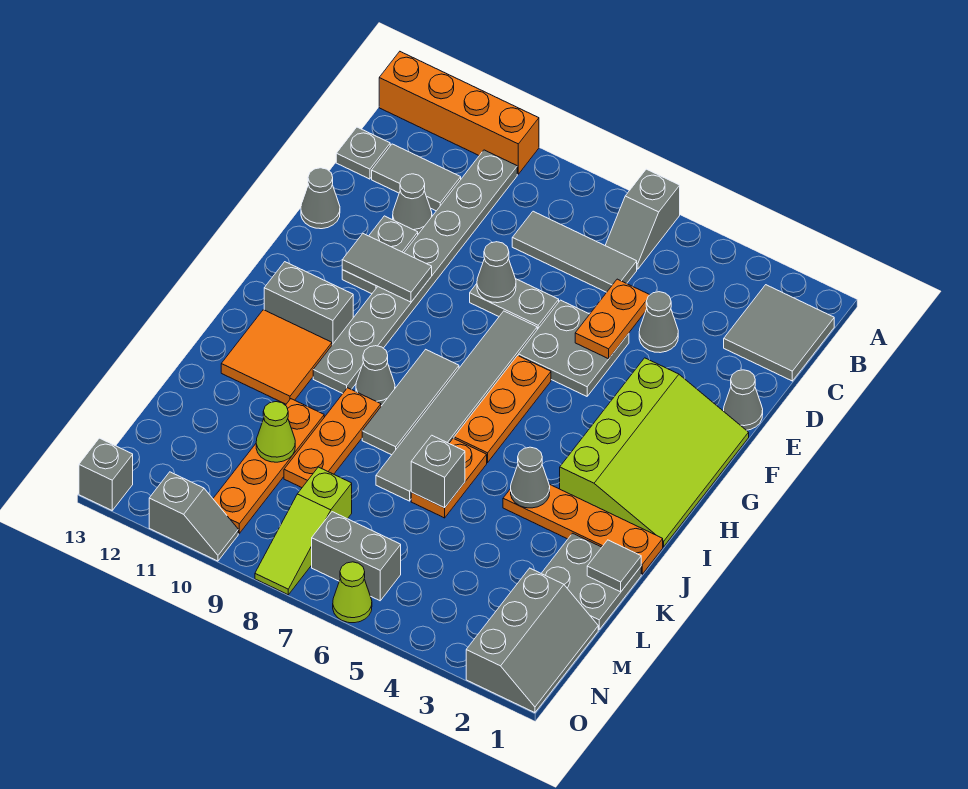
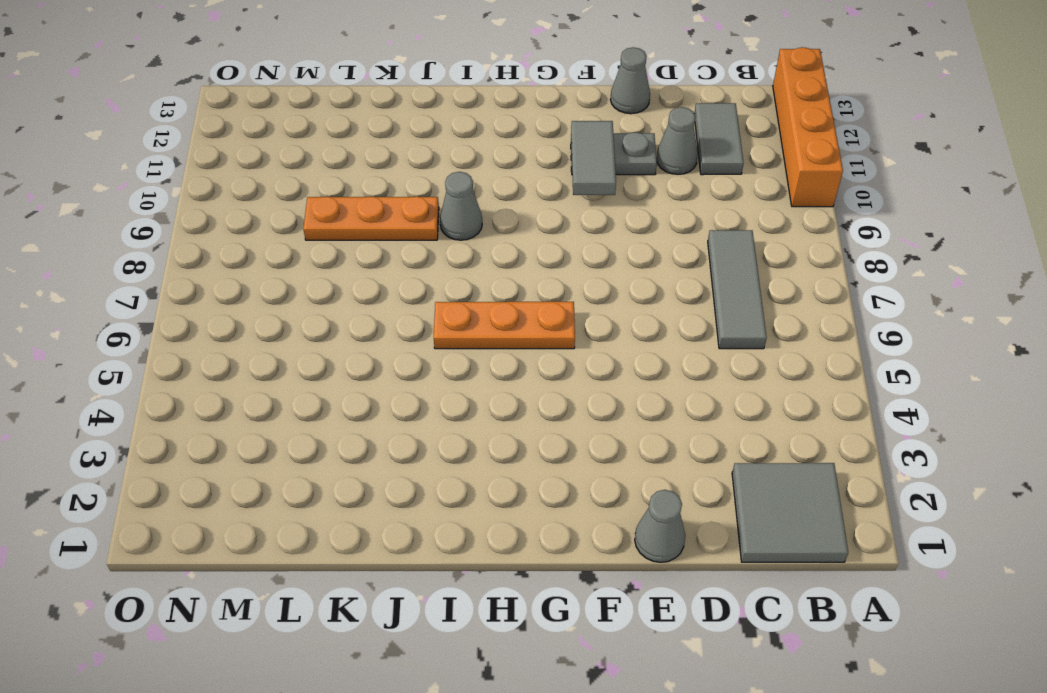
none -> grey slope A6:B6 level 1 top A
none -> grey plate B10:I10 level 1
none -> grey plate C13 level 1
none -> grey cone D4 level 1

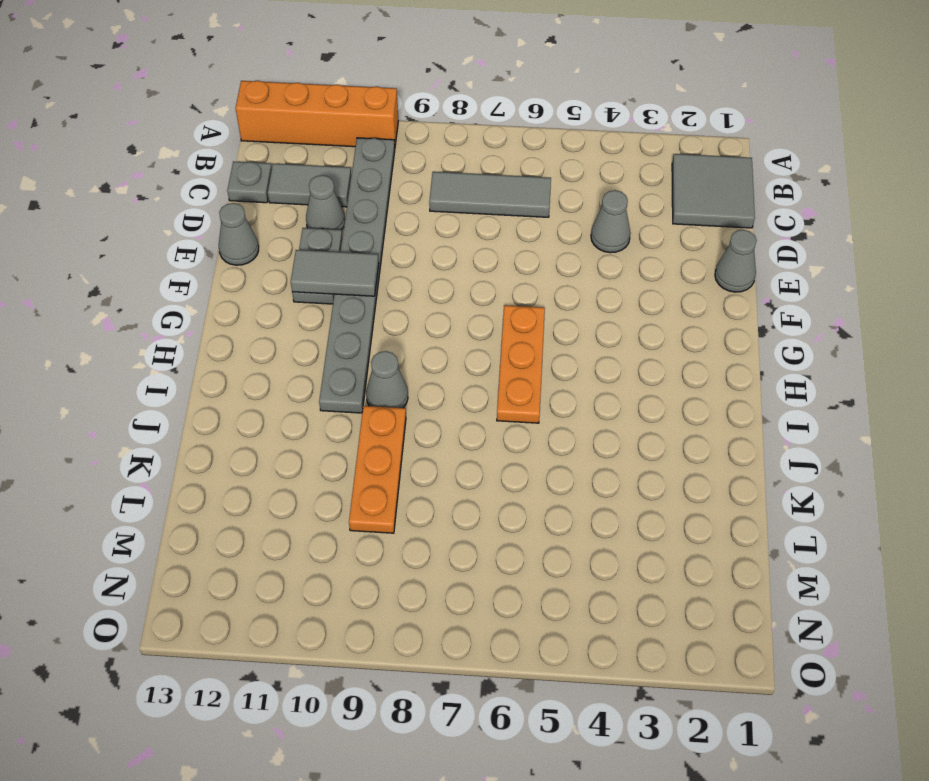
none -> grey slope A6:B6 level 1 top A
none -> grey plate E5:F6 level 1
none -> grey plate E7:E8 level 1
none -> lime slope F1:I3 level 1 top 3

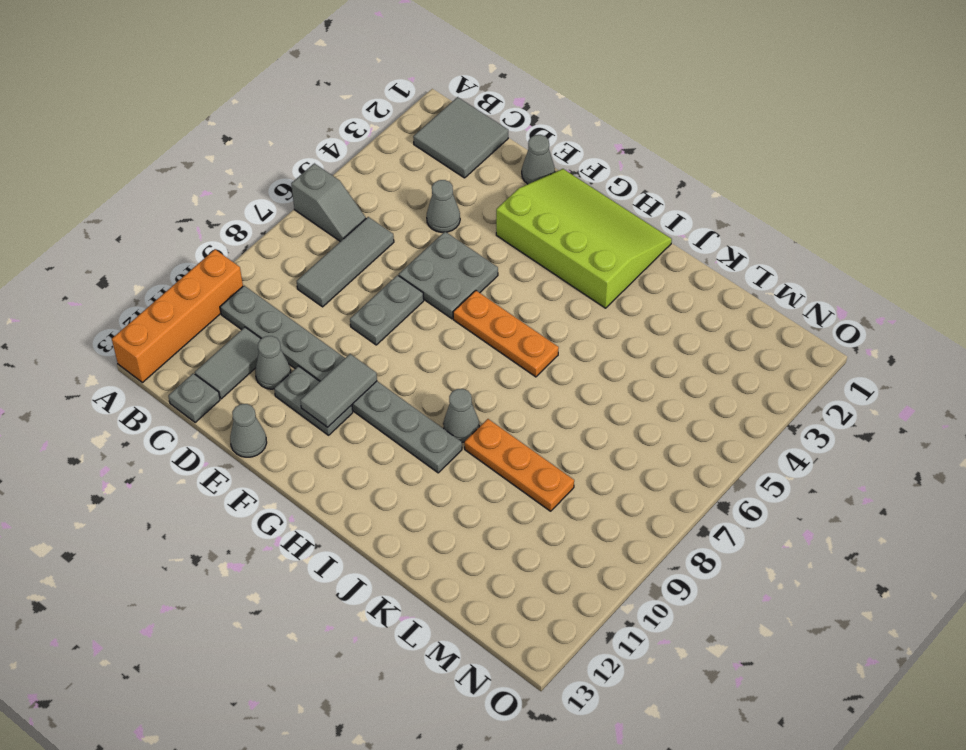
none -> grey tile F7:K7 level 1
none -> grey tile H8:J8 level 1
none -> grey brick H11:H12 level 1
none -> orange tile I11:J12 level 1

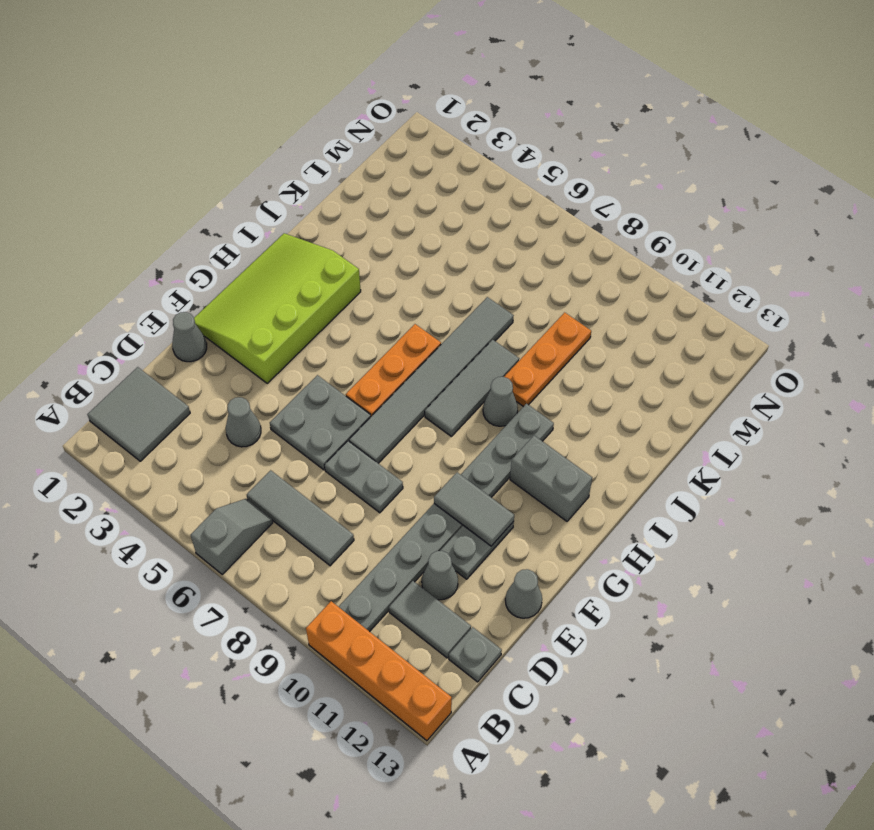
none -> orange tile I11:J12 level 1
none -> orange plate J1:J4 level 1
none -> orange plate J6:K6 level 1
none -> grey plate K1:L2 level 1

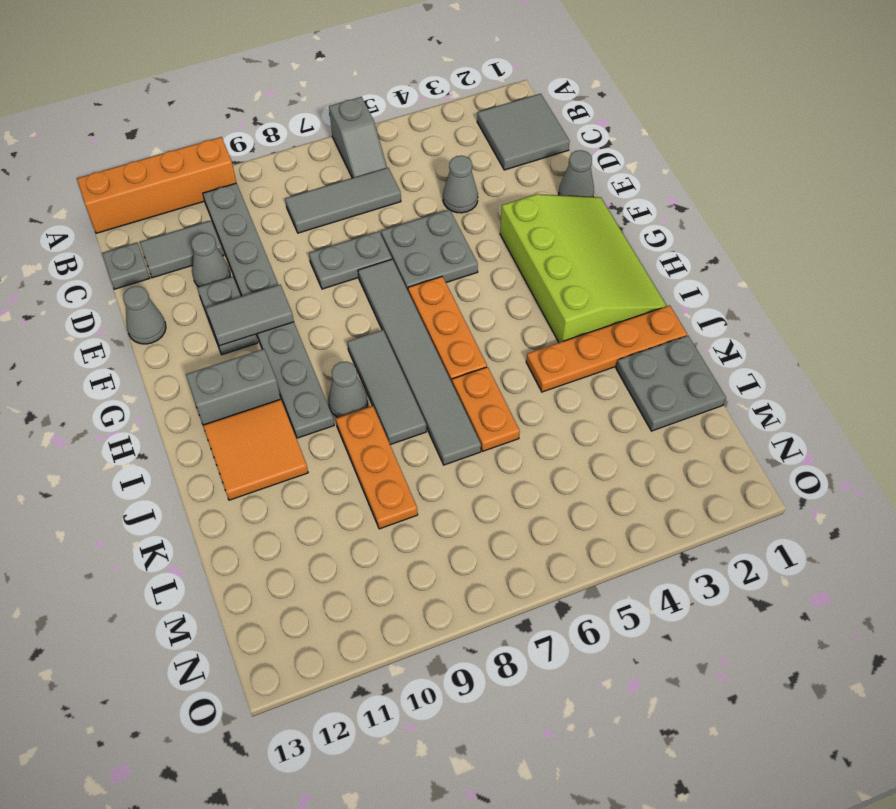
none -> orange plate K10:N10 level 1
none -> grey slope M1:O2 level 1 top 2
none -> lime slope M8:O8 level 1 top M
none -> grey brick N6:N7 level 1

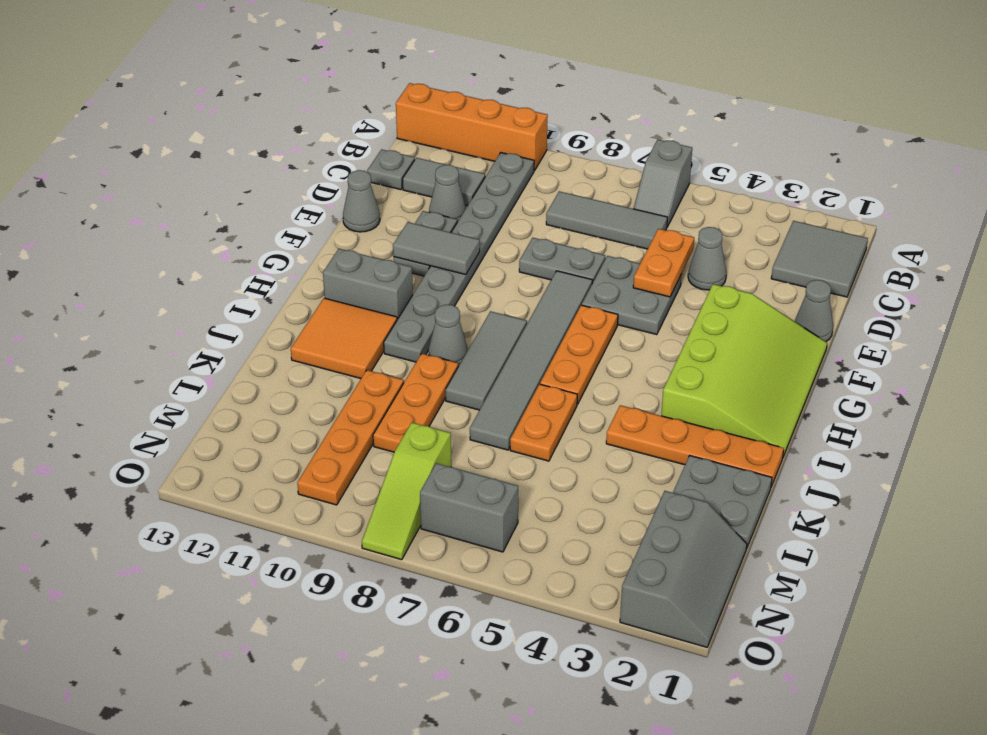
none -> lime cone O6 level 1
none -> grey slope O10:O11 level 1 top 11
none -> grey brick O13 level 1
none -> grey cone E8 level 2

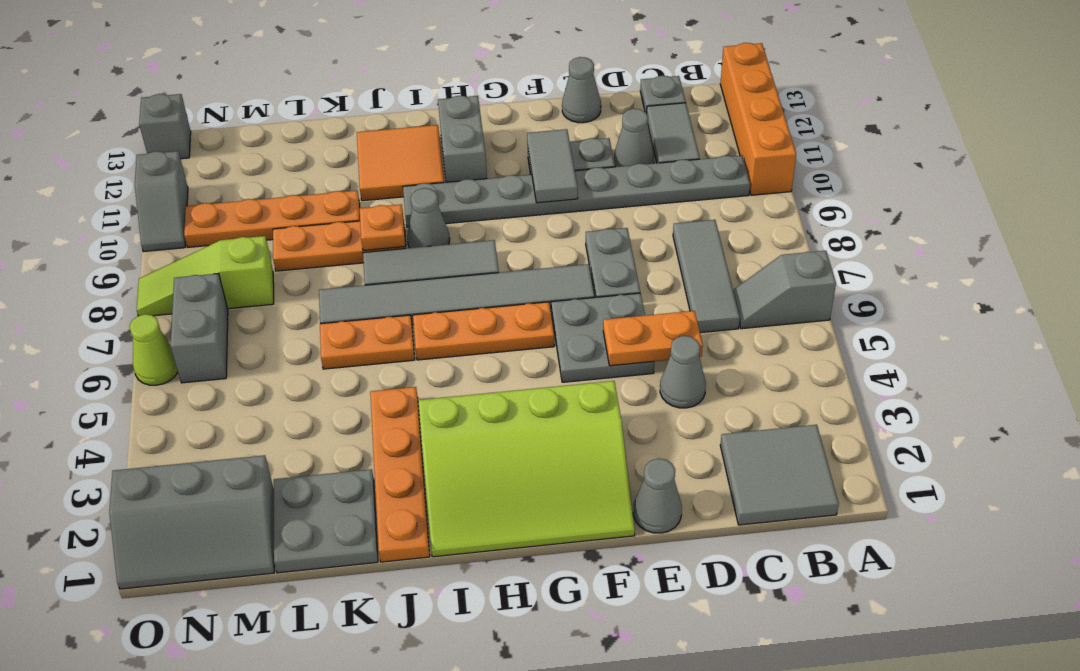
orange plate J9 level 2 -> none
none -> grey cone E8 level 2
none -> grey cone J4 level 2
none -> grey tile K1 level 2
none -> grey brick K6 level 2

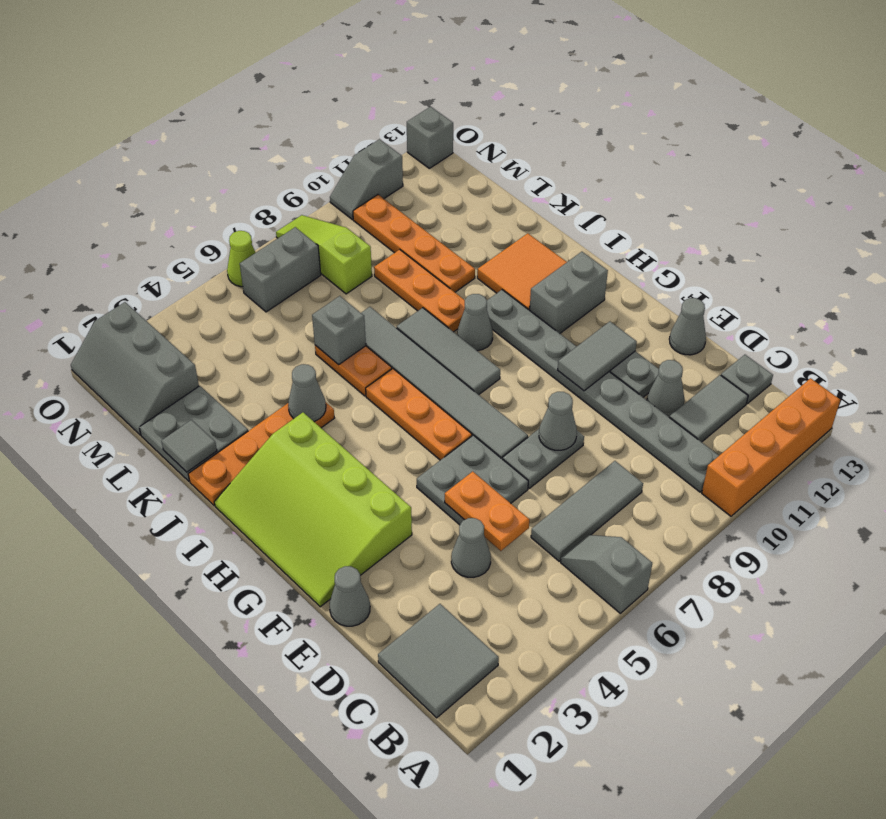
none -> lime cone L10 level 2

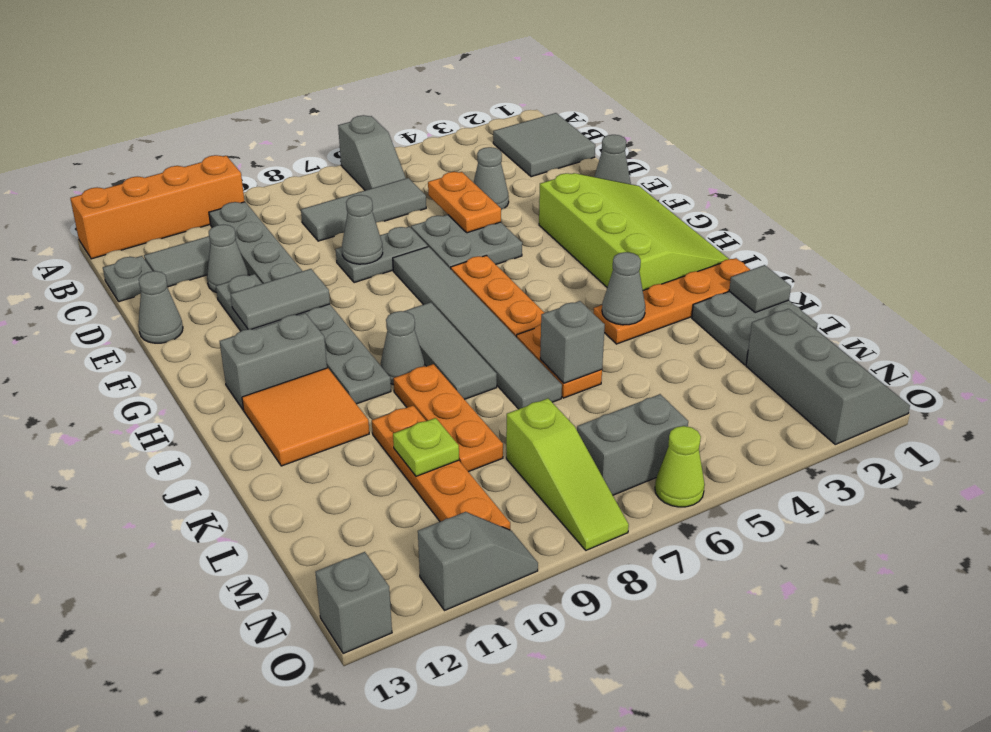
lime plate L10 level 2 -> lime cone L10 level 2

